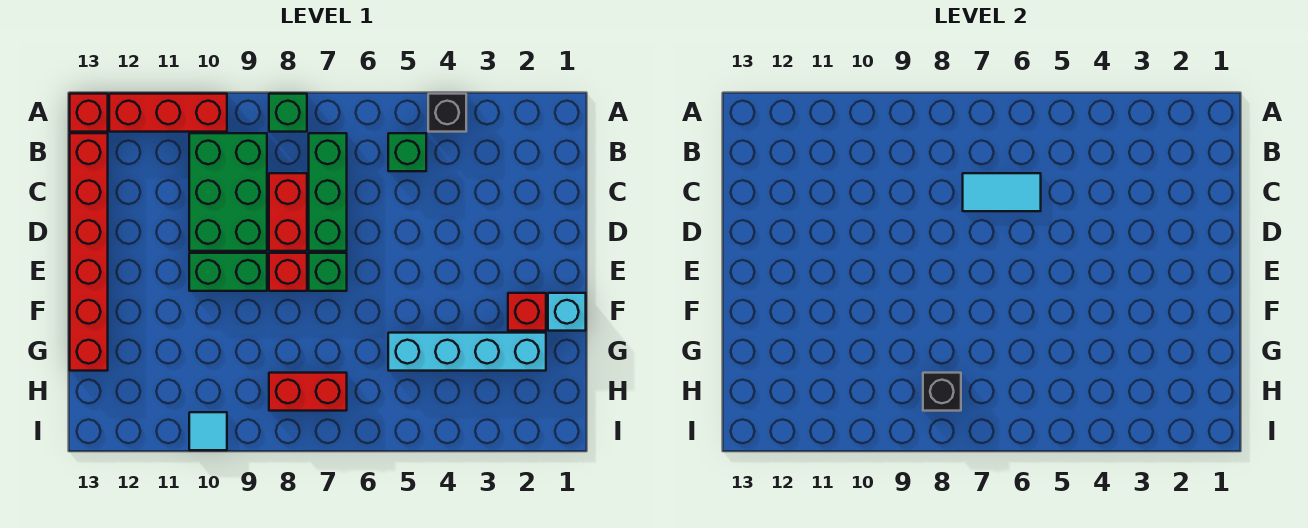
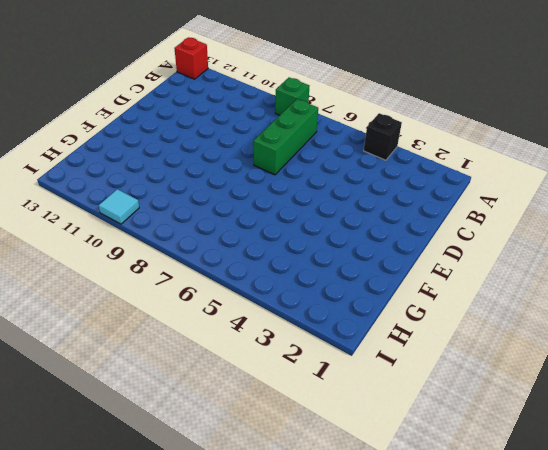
none -> red brick A10:A12 level 1
none -> green brick B5 level 1
none -> green brick B9:D10 level 1

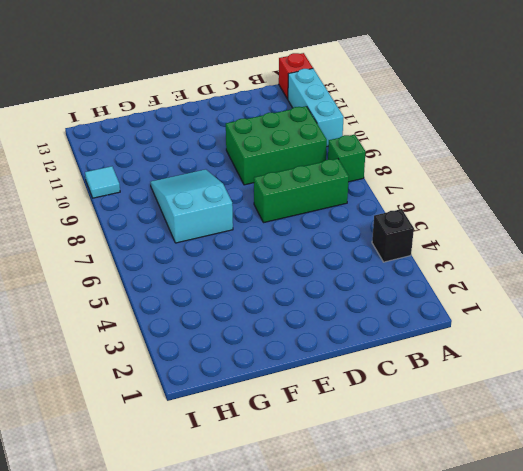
cyan brick A10:A12 level 1 -> red brick A10:A12 level 1
cyan slope F7:G9 level 1 top 7 -> none
none -> green brick B5 level 1
none -> red brick B13:G13 level 1
none -> red brick C8:D8 level 1

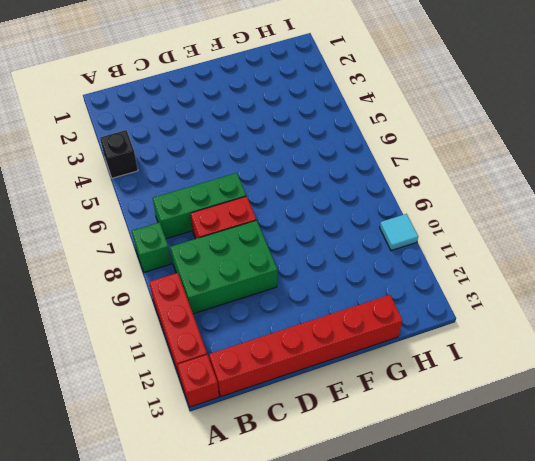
none -> green brick B5 level 1
none -> green brick E7 level 1
none -> red brick E8 level 1

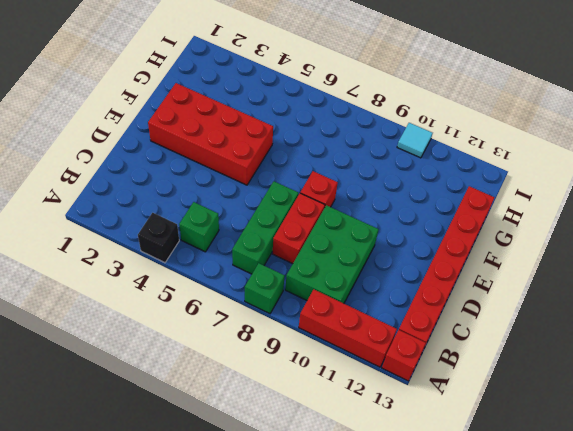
red brick E2:F5 level 1 -> red brick F2 level 1
none -> green brick E7 level 1
none -> green brick E9:E10 level 1
none -> cyan brick F1 level 1

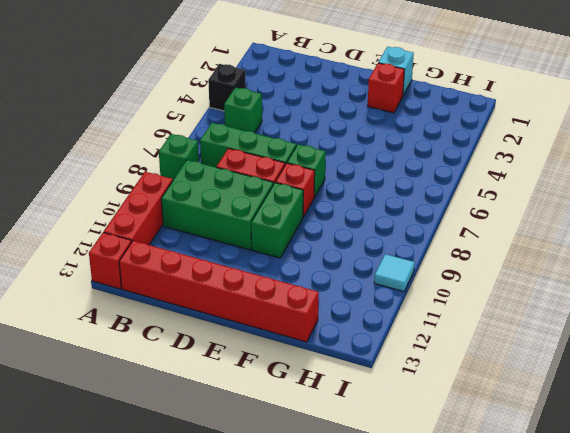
none -> cyan brick G2:G5 level 1
none -> red brick H7:H8 level 1
none -> cyan tile C6:C7 level 2

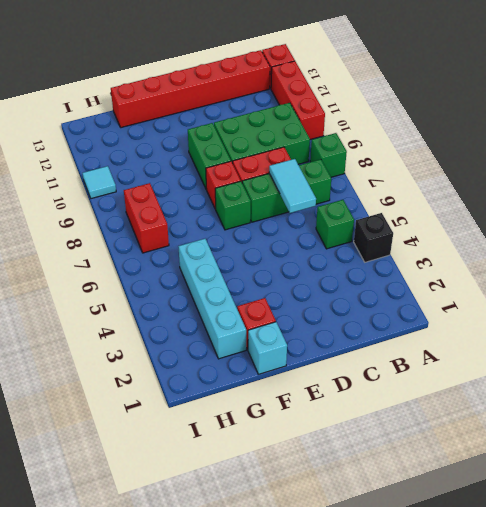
none -> black brick H8 level 2

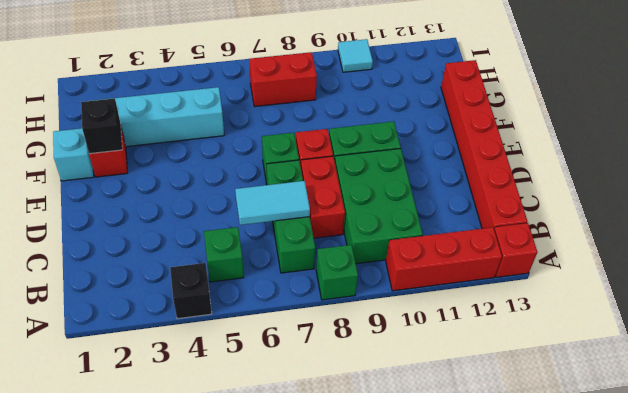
black brick F2 level 2 -> black brick H8 level 2

